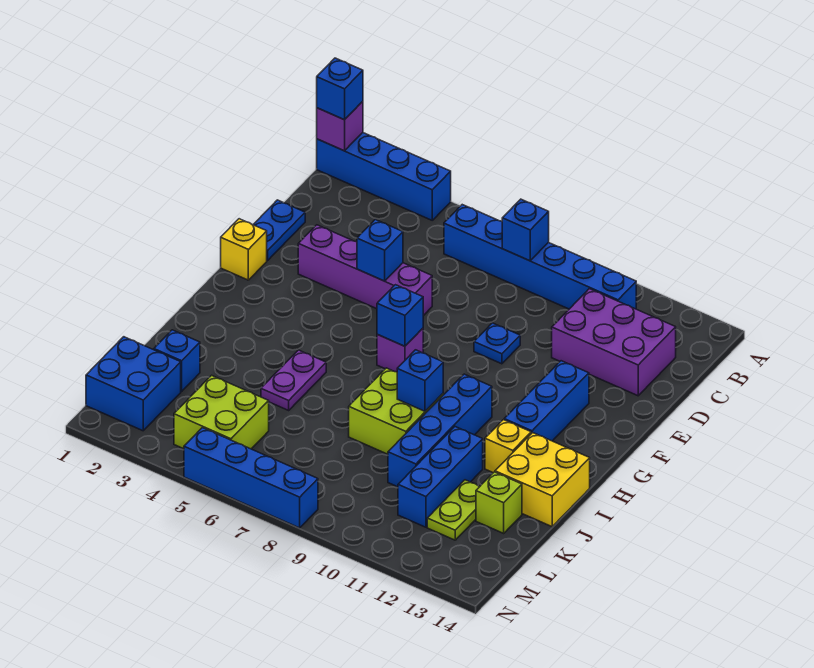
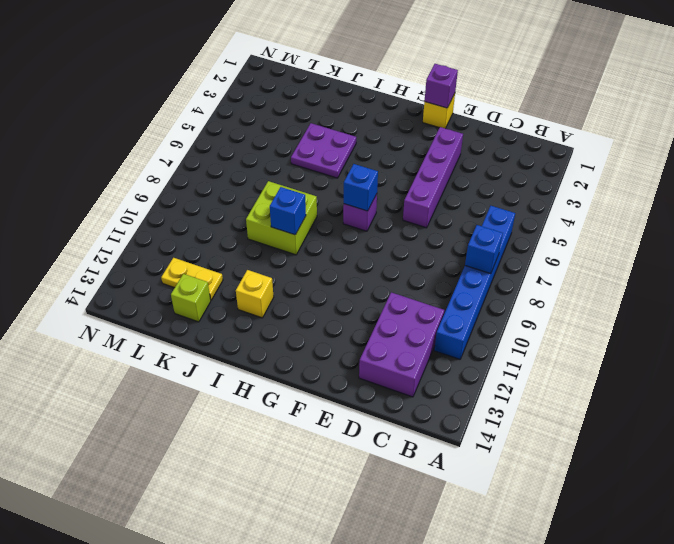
purple brick F1 level 2 -> purple brick A1 level 2
purple plate I4:J5 level 1 -> purple plate I5:J5 level 1
yellow plate K12:L12 level 1 -> lime plate K12:L12 level 1
none -> blue brick A1:A4 level 1
none -> blue plate D1:E1 level 1
none -> blue plate E9 level 1

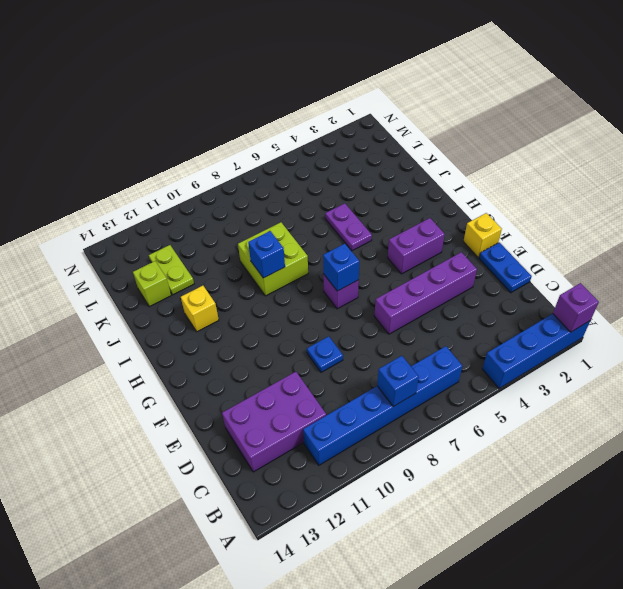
purple brick G3:G4 level 1 -> none
none -> blue brick F12:H12 level 1
none -> blue brick H10:K10 level 1
none -> yellow brick I13:J14 level 1

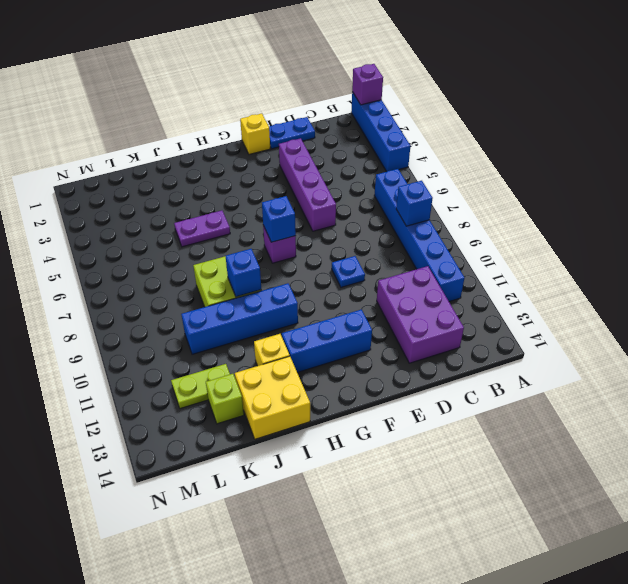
none -> blue brick J11:L11 level 1
none -> blue brick K2 level 1
none -> blue brick L1:M2 level 1

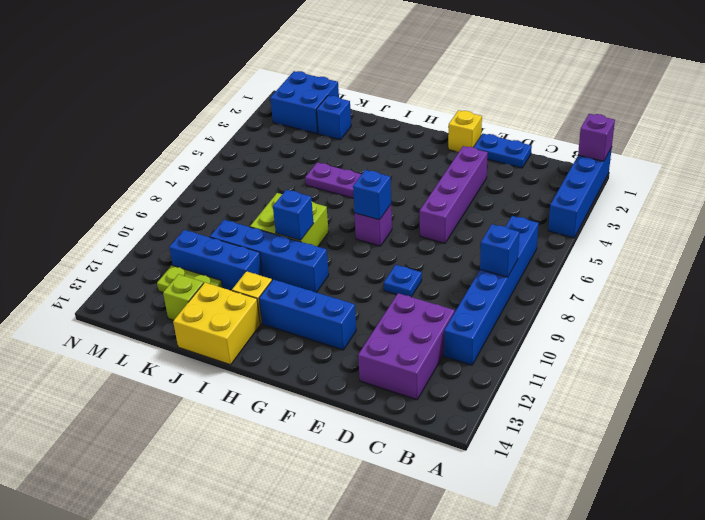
none -> lime brick L4:M5 level 1
none -> blue brick N5:N8 level 1
none -> blue brick E5 level 2

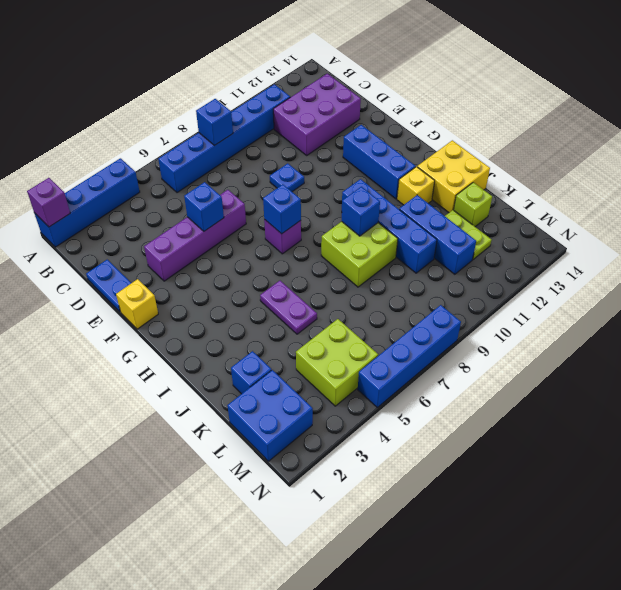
none -> blue brick A1 level 3

